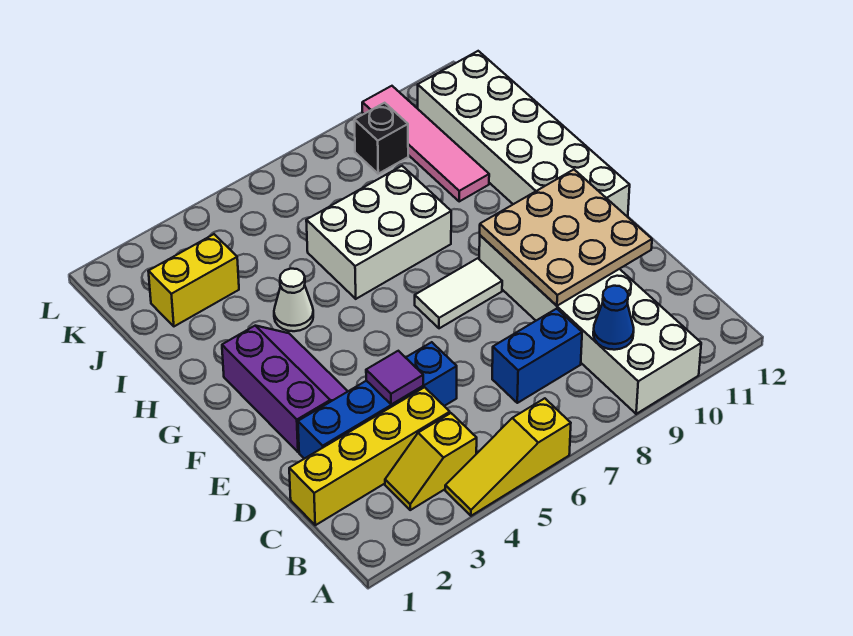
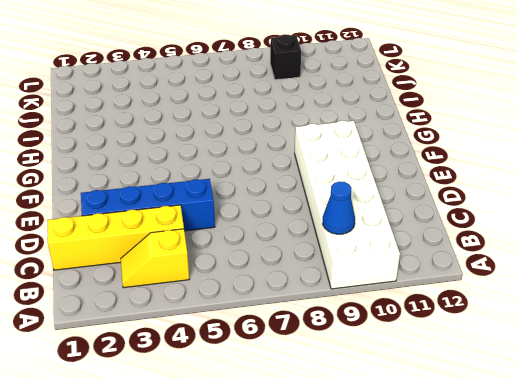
none -> yellow slope A4:A6 level 1 top 6
none -> blue brick C7:C8 level 1
none -> purple slope E2:G3 level 1 top 2

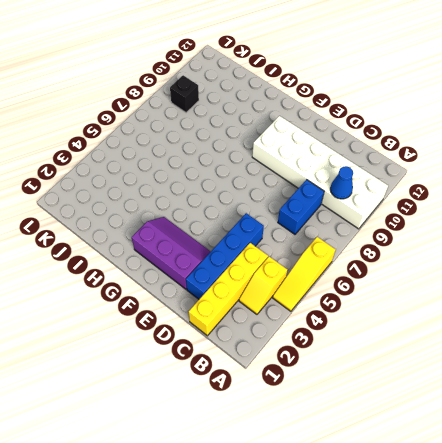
none -> white tile F7:F8 level 1
none -> white brick F11:K12 level 1
none -> white cone H4 level 1

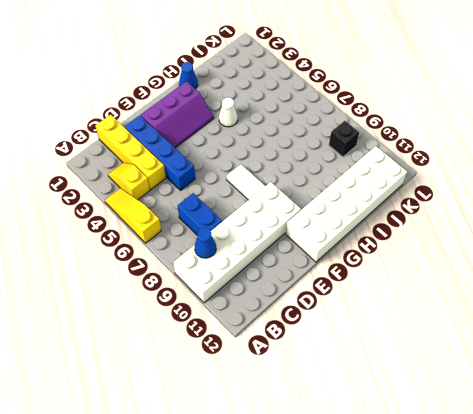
blue cone H1 level 1 -> none
none -> white brick H6:I8 level 1
none -> pink tile I10:L10 level 1
none -> yellow brick J2:J3 level 1

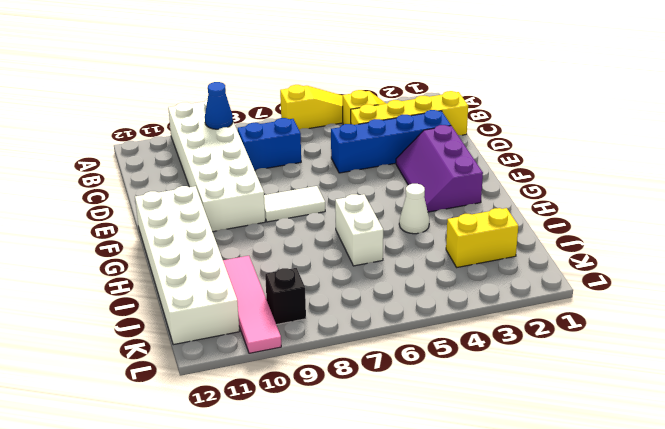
white brick H6:I6 level 1 -> white brick H6:I8 level 1
none -> purple tile D4 level 2
none -> tan plate D9:F11 level 2

